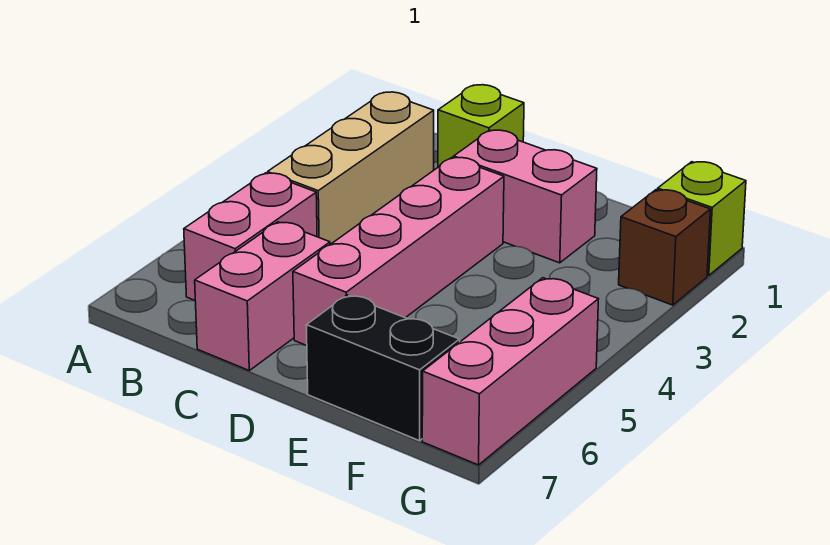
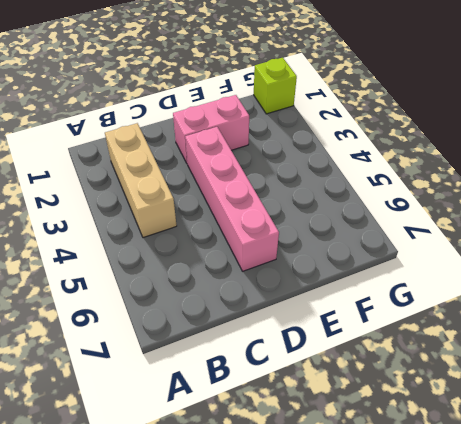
none -> pink brick B5:B6 level 1
none -> lime brick C1 level 1

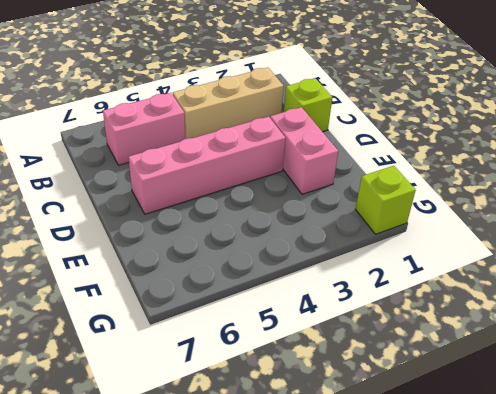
none -> pink brick C6:C7 level 1
none -> black brick E7:F7 level 1

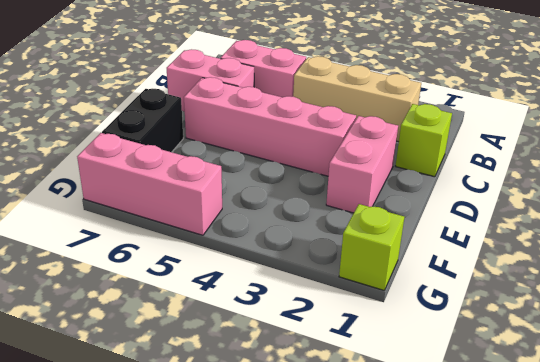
none -> brown brick G2 level 1

